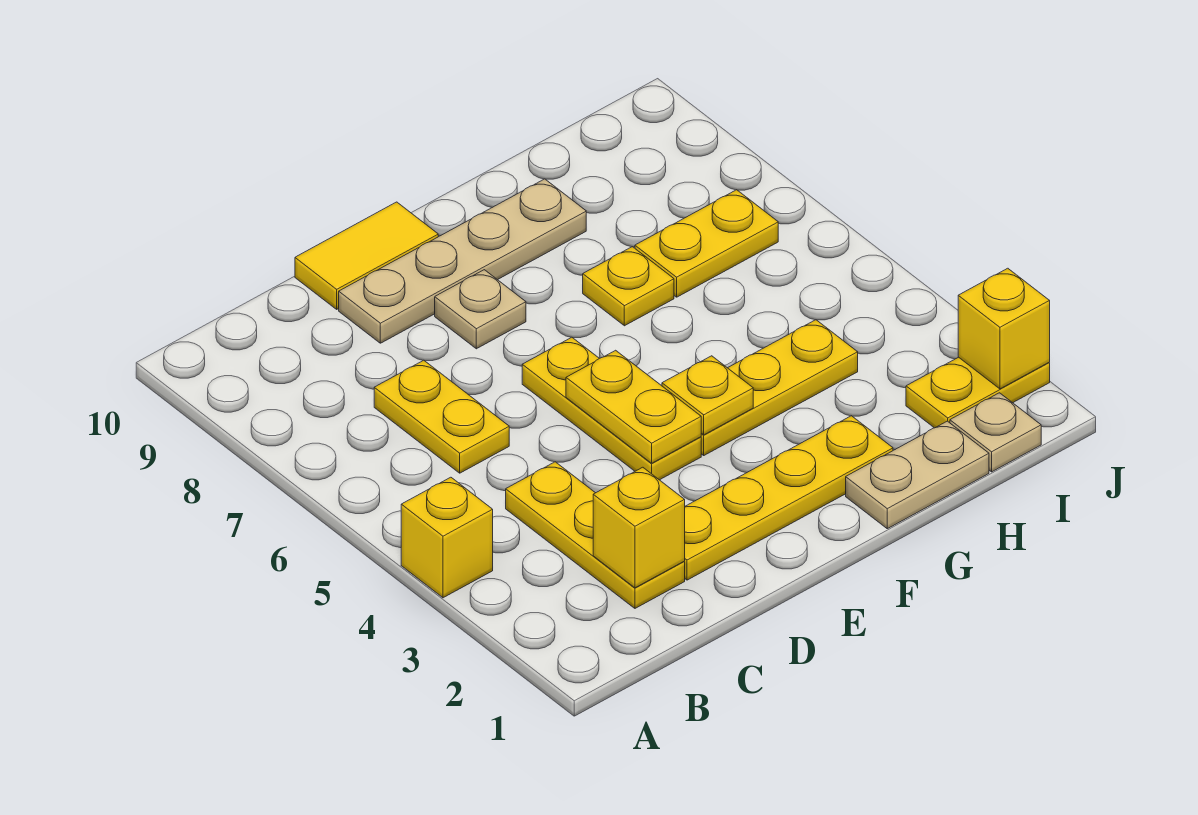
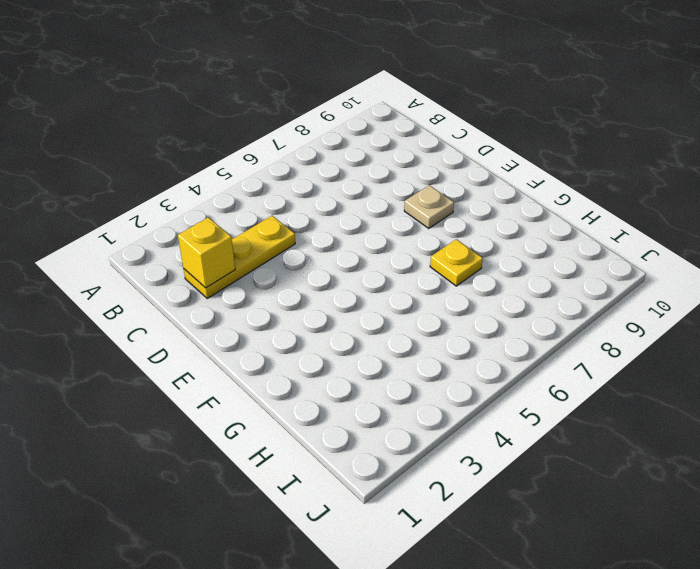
none -> yellow brick A4 level 1
none -> yellow plate C6:C7 level 1
none -> yellow plate D2:G2 level 1

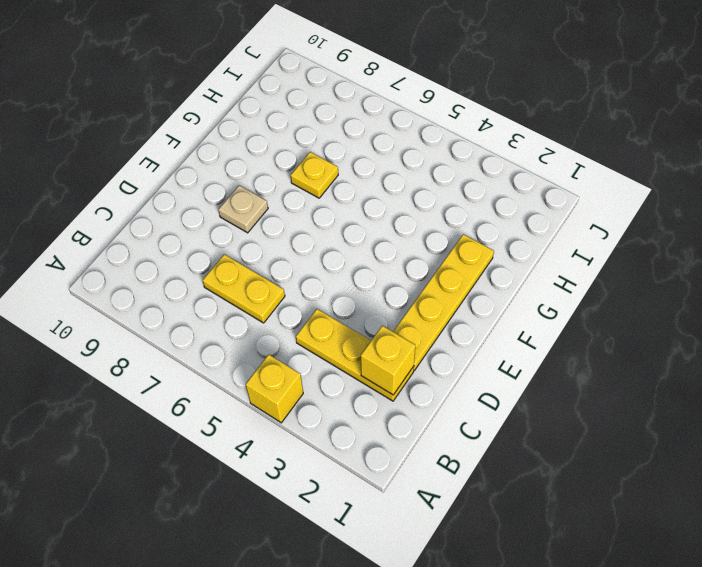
none -> tan plate D9:G9 level 1
none -> yellow tile D10:E10 level 1
none -> yellow plate E4:E6 level 1

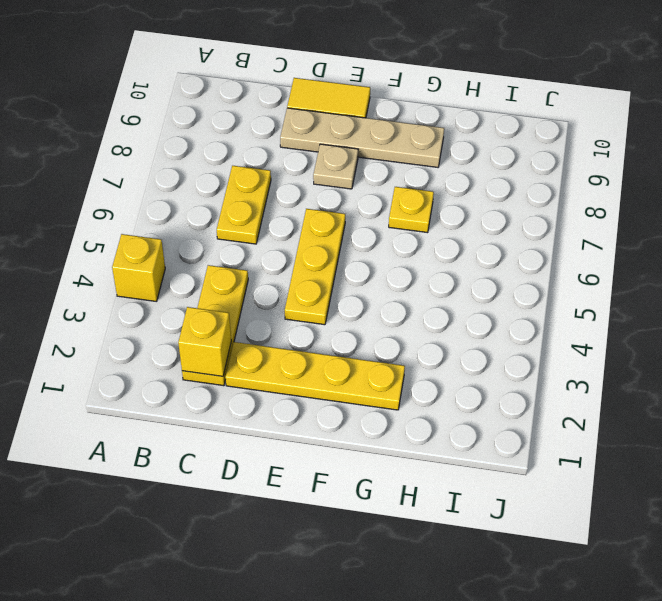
none -> yellow plate F4:H4 level 1
none -> tan plate G1:H1 level 1
none -> yellow plate H7:I7 level 1

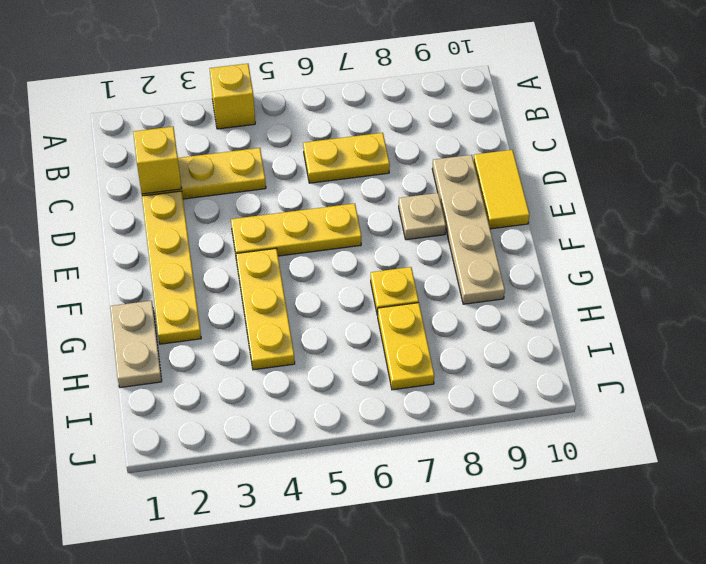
none -> tan plate I1 level 1
none -> yellow plate I2:J2 level 1
none -> yellow plate E4:E5 level 2

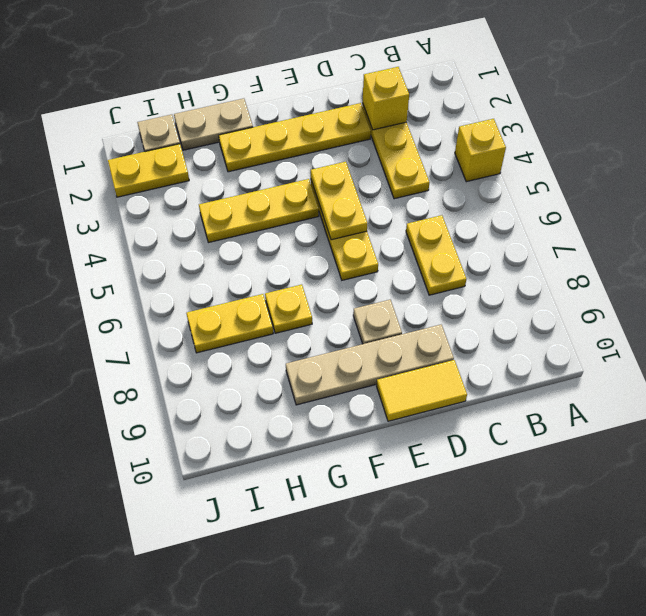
none -> yellow plate F4 level 2
none -> yellow brick J2 level 2

